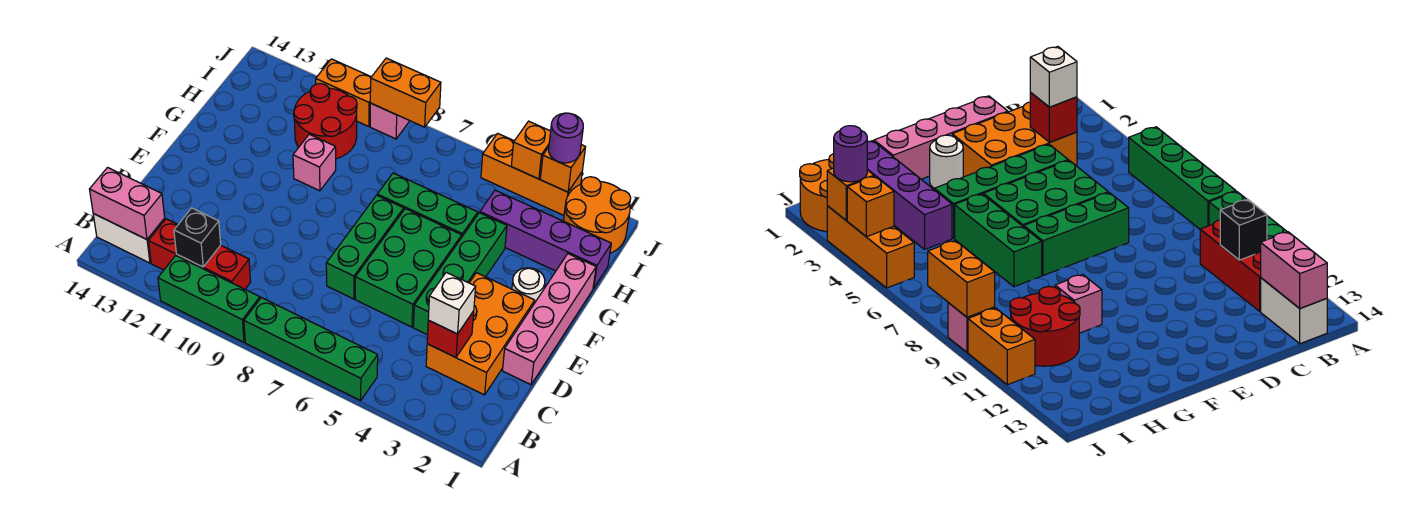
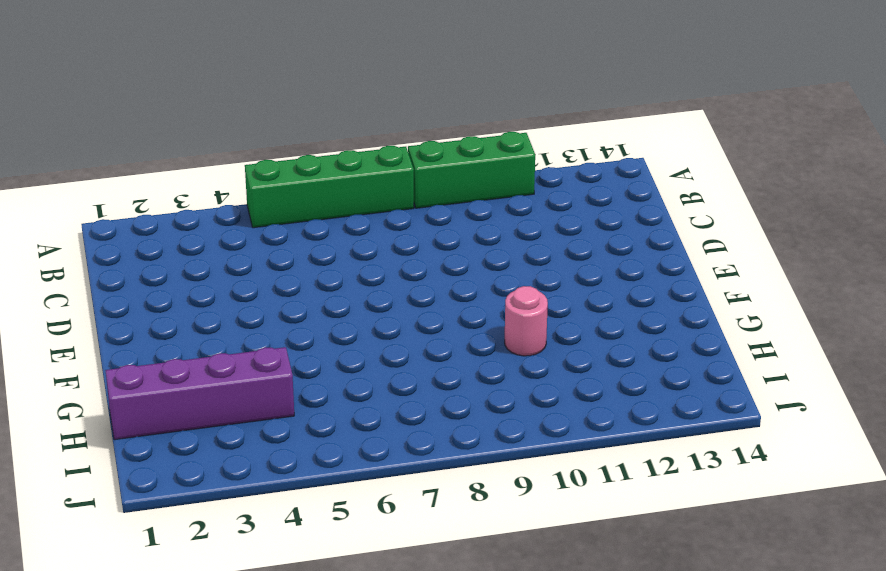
pink round brick G10 level 1 -> pink brick G10 level 1
none -> red brick B10:B12 level 1
none -> white brick B13:B14 level 1
none -> orange brick C2:E3 level 1

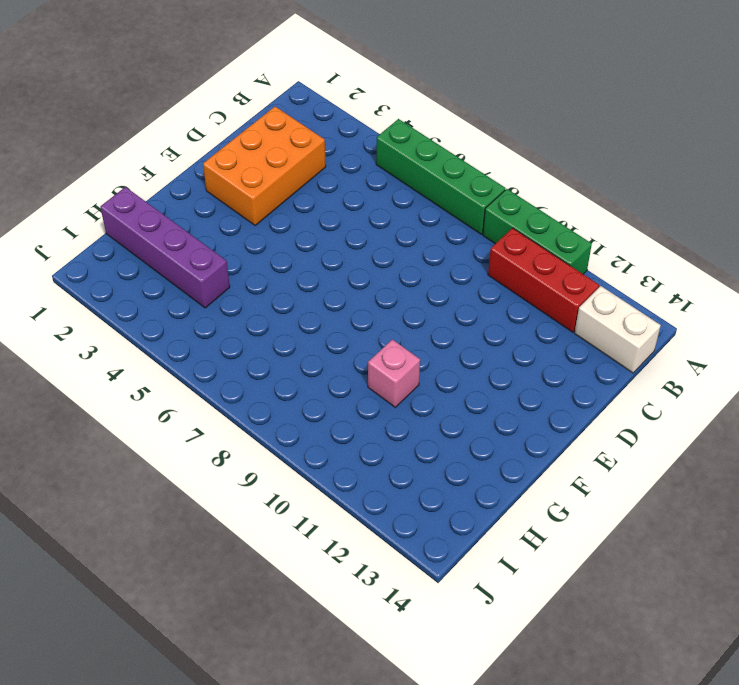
none -> pink brick D1:G1 level 1
none -> green brick D4:G4 level 1
none -> green brick D5:F6 level 1

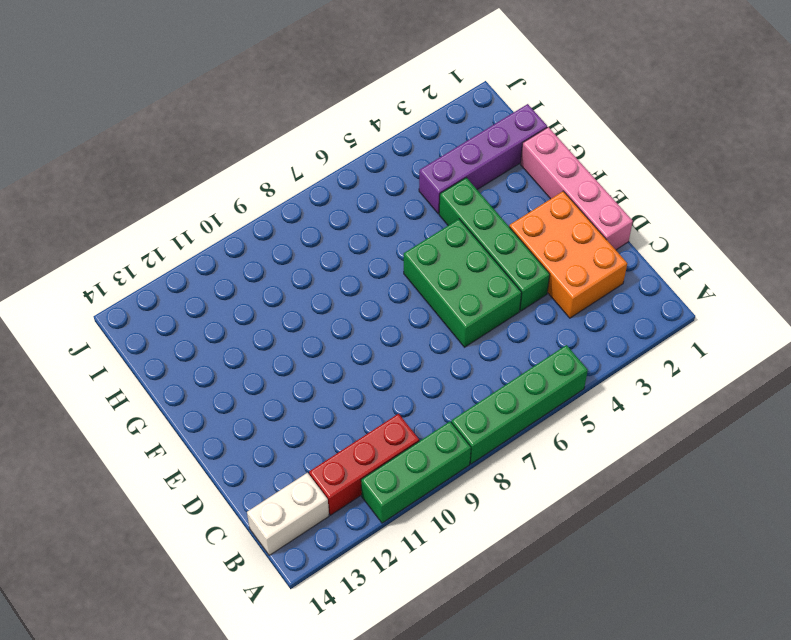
none -> green brick D7:F7 level 1
none -> white round brick F2 level 1
none -> green brick G5:G7 level 1

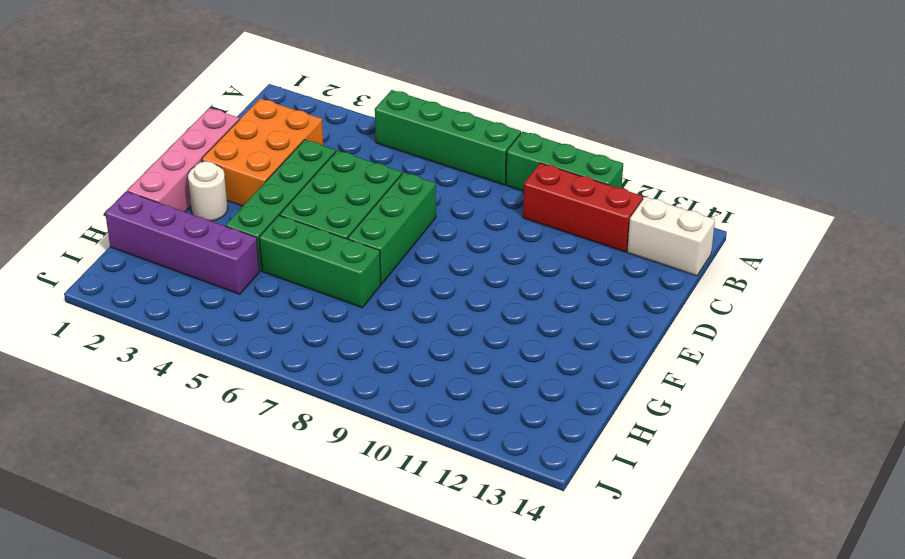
none -> pink brick G10 level 1
none -> red round brick H10:I11 level 1
none -> orange round brick I1:J2 level 1

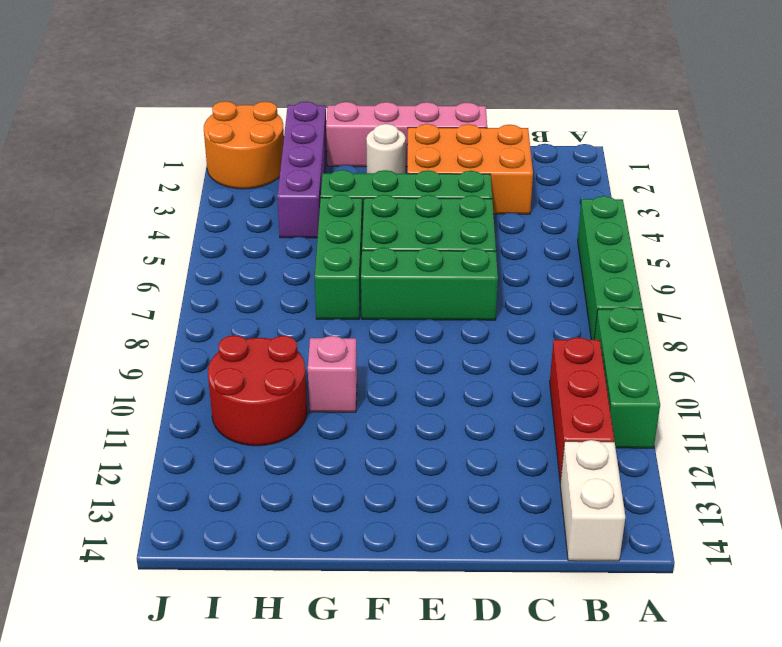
none -> orange brick J3:J5 level 1
none -> pink brick J9 level 1
none -> orange brick J10:J11 level 1

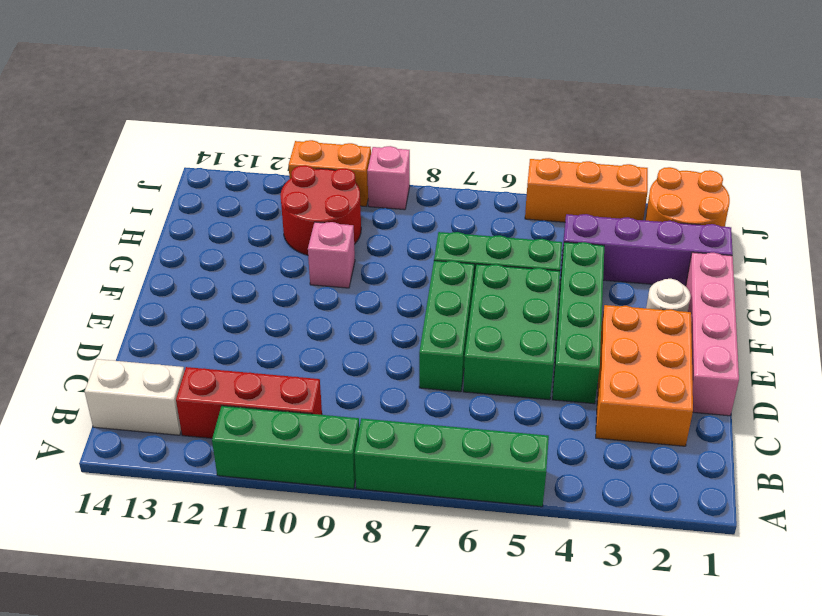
none -> black brick B11 level 2
none -> pink brick B13:B14 level 2
none -> red brick C3 level 2

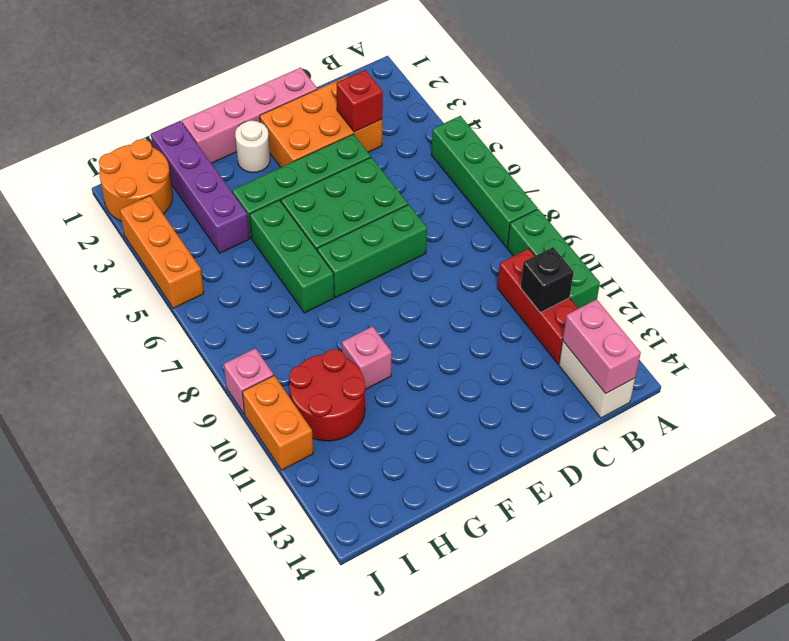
none -> orange brick J3 level 2
none -> orange brick J4 level 2
none -> orange brick J8:J9 level 2

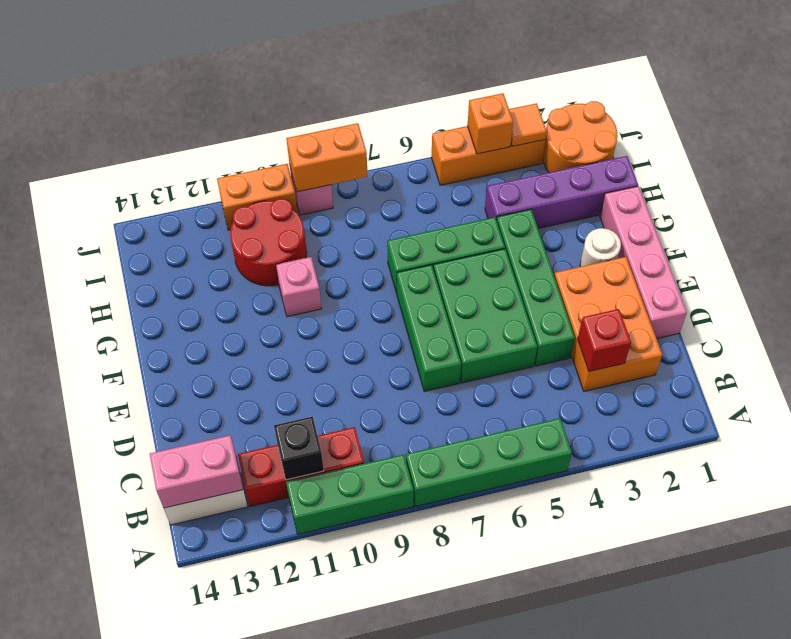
orange tile J3 level 2 -> orange brick J3 level 2
none -> white brick C3 level 3
none -> purple round brick J3 level 3

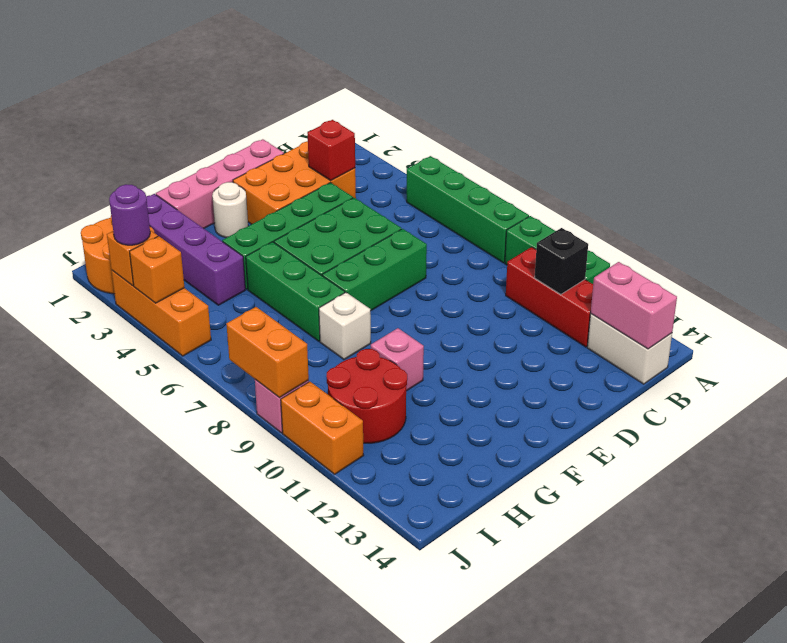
white brick G8 level 1 -> white brick C3 level 3

